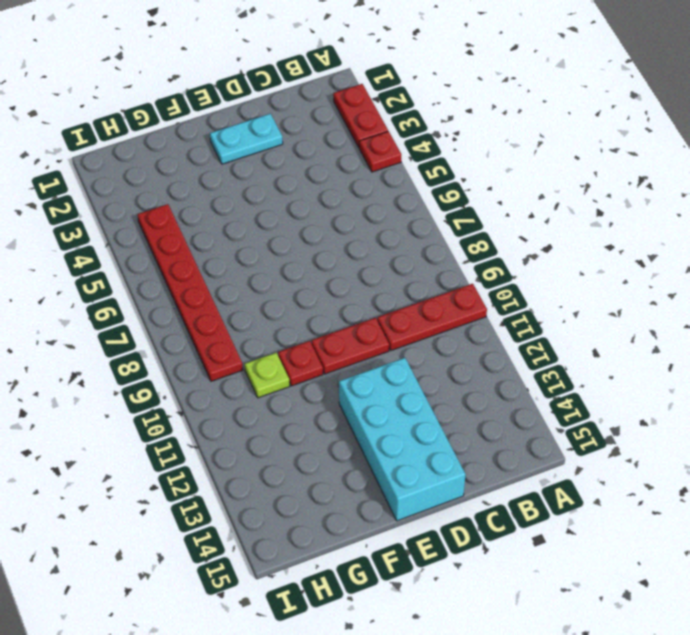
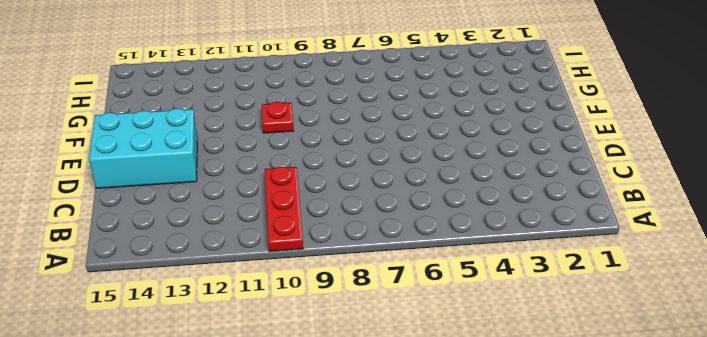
cyan brick D13:E15 level 1 -> cyan brick D12:E15 level 1
none -> red plate A2:A3 level 1
none -> red plate A4 level 1

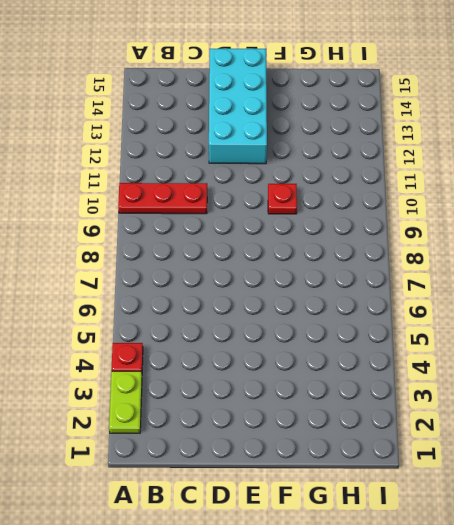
lime plate A2:A3 level 1 -> red plate A2:A3 level 1
none -> cyan plate D2:E2 level 1
none -> red plate D10:E10 level 1

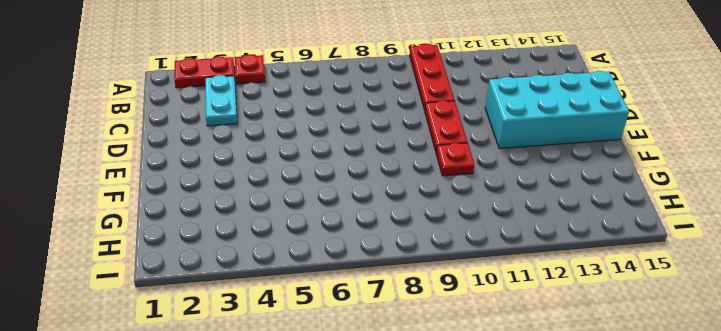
cyan plate B3:C3 level 1 -> cyan plate D2:E2 level 1
none -> lime plate G10 level 1
none -> red plate H4:H9 level 1

